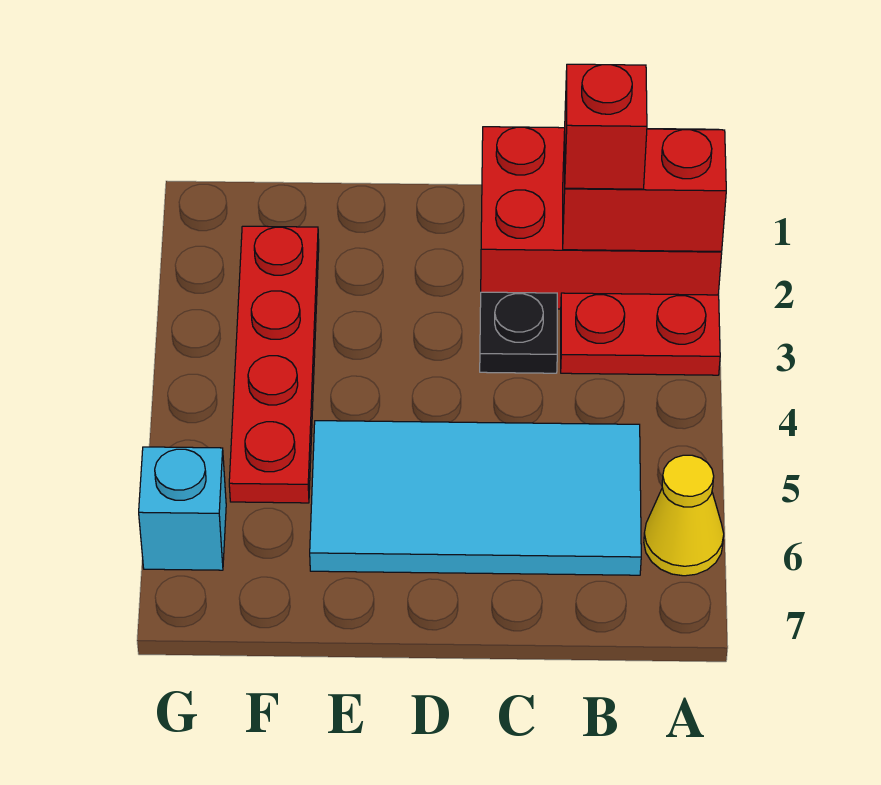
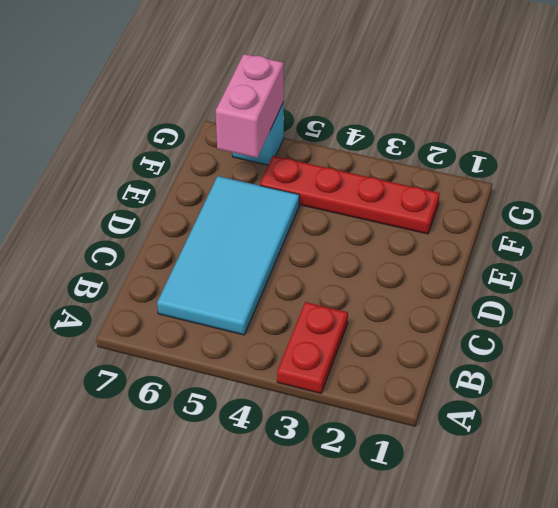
pink brick F6:G6 level 2 -> none
none -> red brick A1:C2 level 1
none -> yellow cone A6 level 1

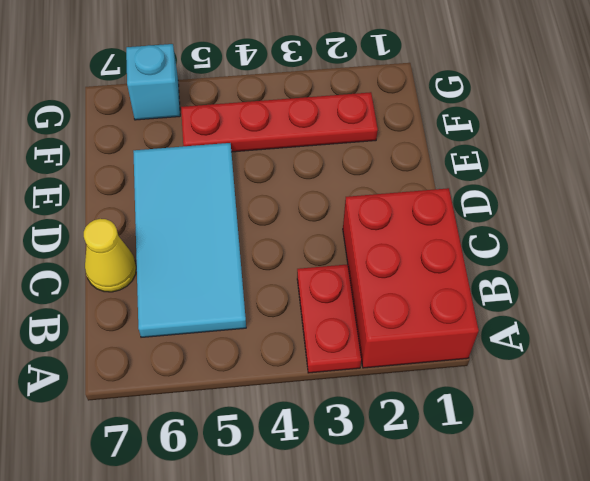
yellow cone C7 level 1 -> yellow cone A6 level 1
none -> black plate C3 level 1
none -> red brick A2:B2 level 2

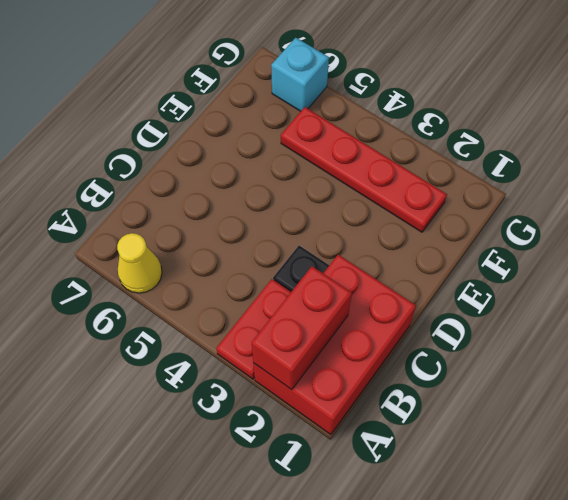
none -> cyan tile B5:E6 level 1
none -> red brick B2 level 3

